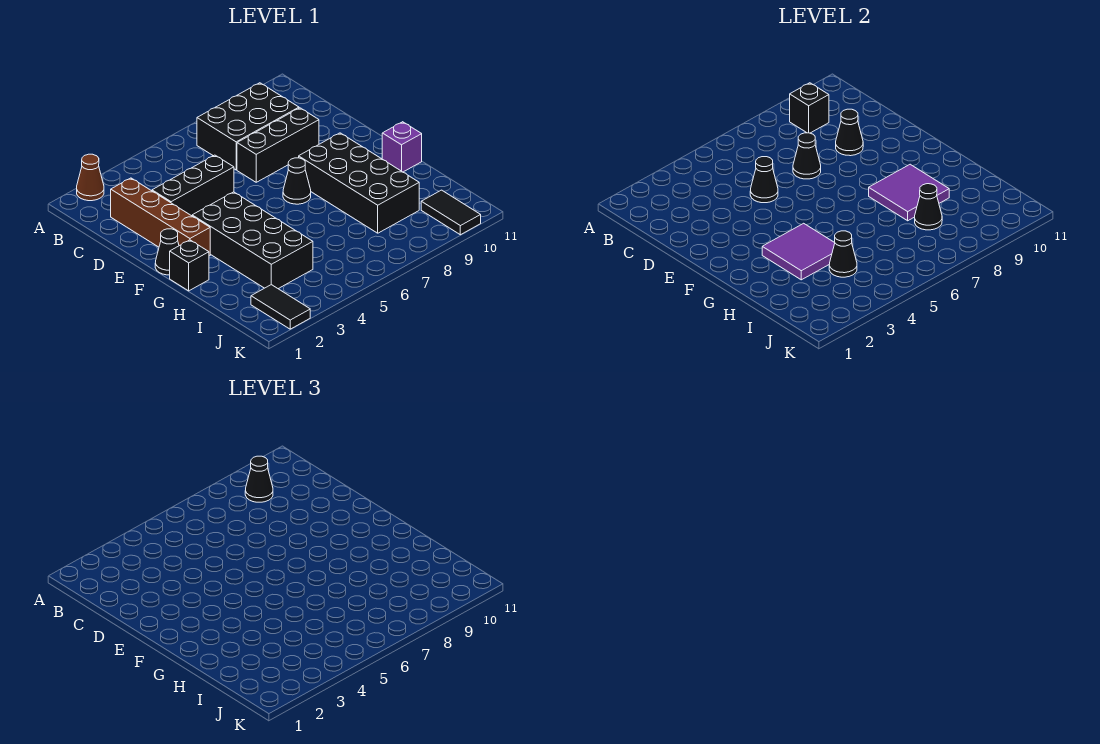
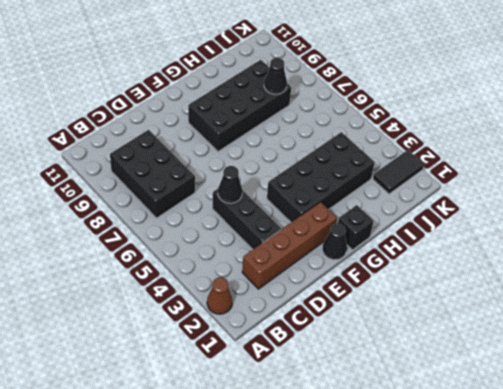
none -> black brick D7:D9 level 1
none -> black cone F7 level 1
none -> purple brick G11 level 1

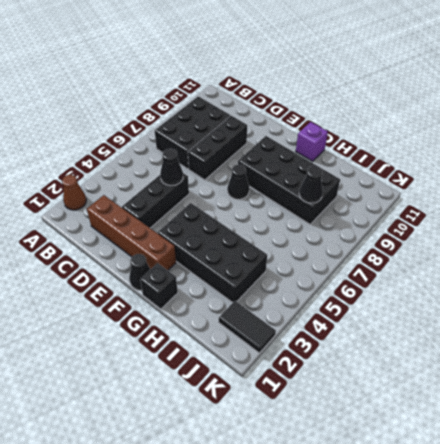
none -> black tile J10:K10 level 1
none -> black brick B9 level 2
none -> black cone D7 level 2

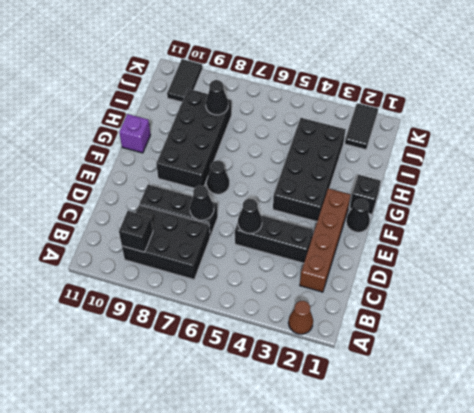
none -> black cone D9 level 2
none -> purple tile G3:H4 level 2
none -> purple tile G8:H9 level 2

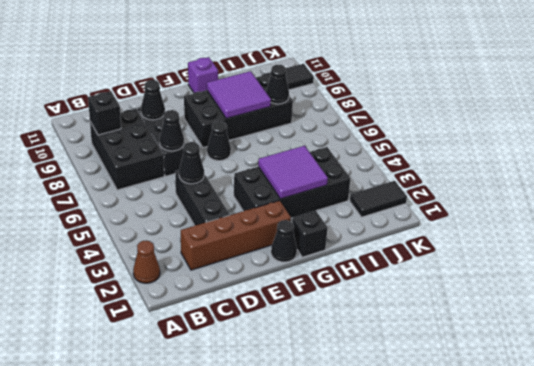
none -> black cone I4 level 2
none -> black cone B9 level 3

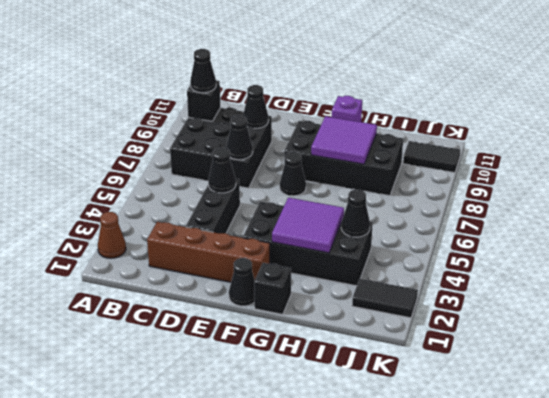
none -> black cone I8 level 2

